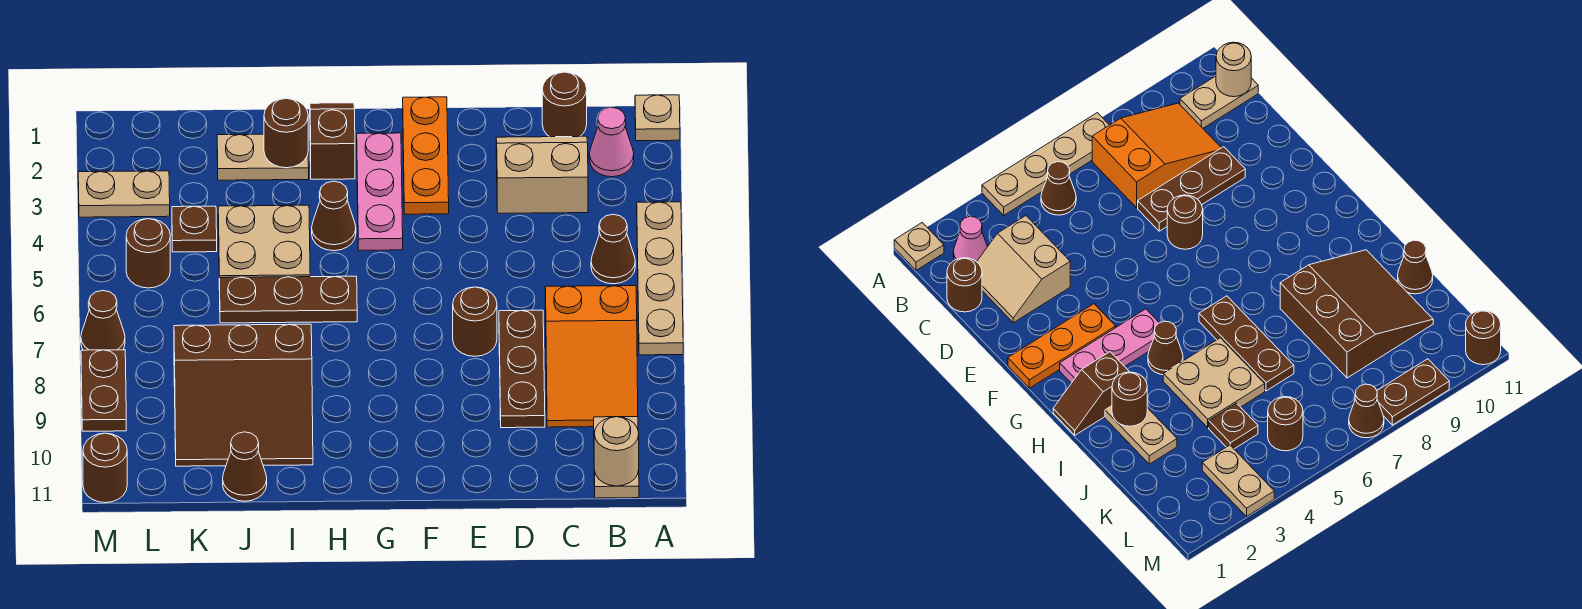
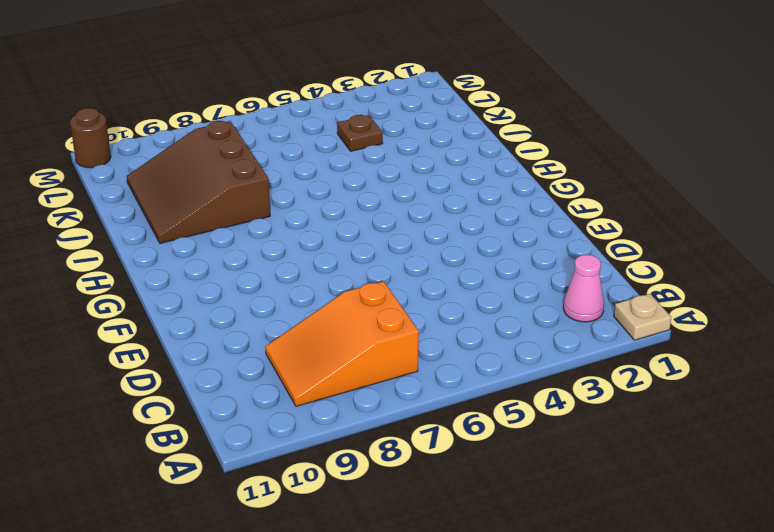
none -> tan plate A4:A7 level 1
none -> brown cone B5 level 1
none -> tan plate B10:B11 level 1

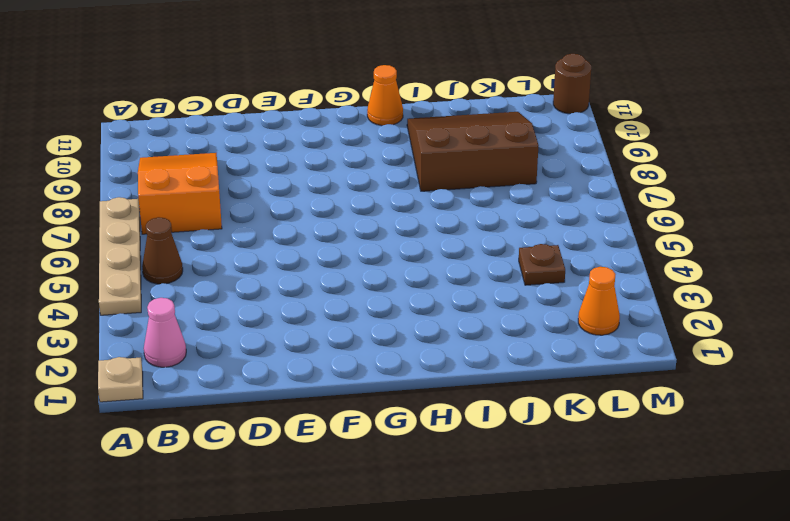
orange cone H11 level 1 -> none
orange cone L2 level 1 -> none
none -> tan plate B10:B11 level 1
none -> brown round brick C1 level 1
none -> tan slope C2:D3 level 1 top 3

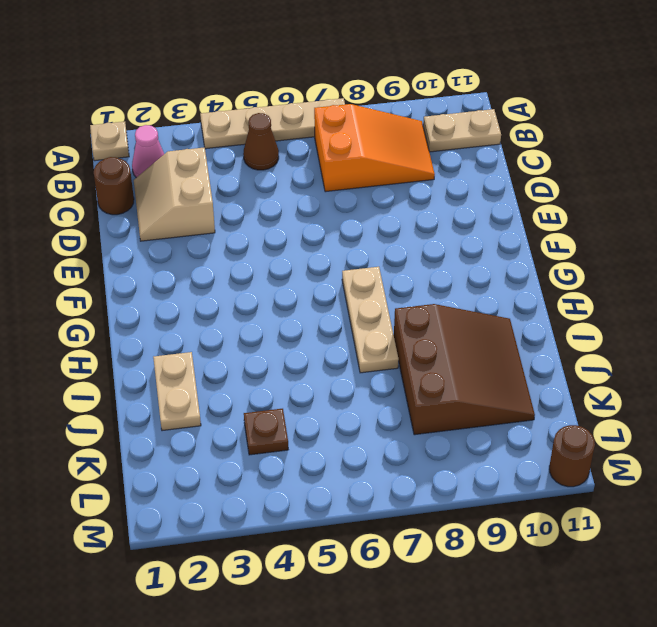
tan plate G7:I7 level 1 -> none
none -> brown plate D7:D9 level 1
none -> brown round brick E7 level 1
none -> orange plate F1:F3 level 1

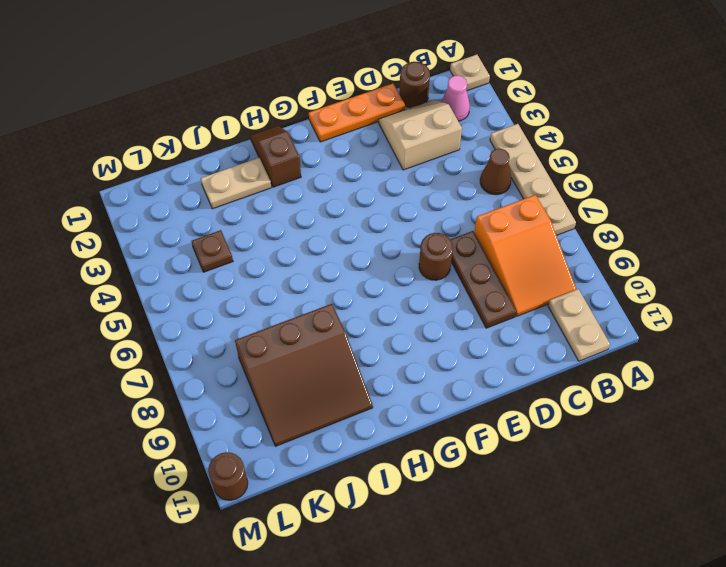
orange plate D1:F1 level 1 -> orange plate F1:F3 level 1
none -> pink plate G2:G4 level 1
none -> brown cone H4 level 1
none -> brown plate H6:J6 level 1

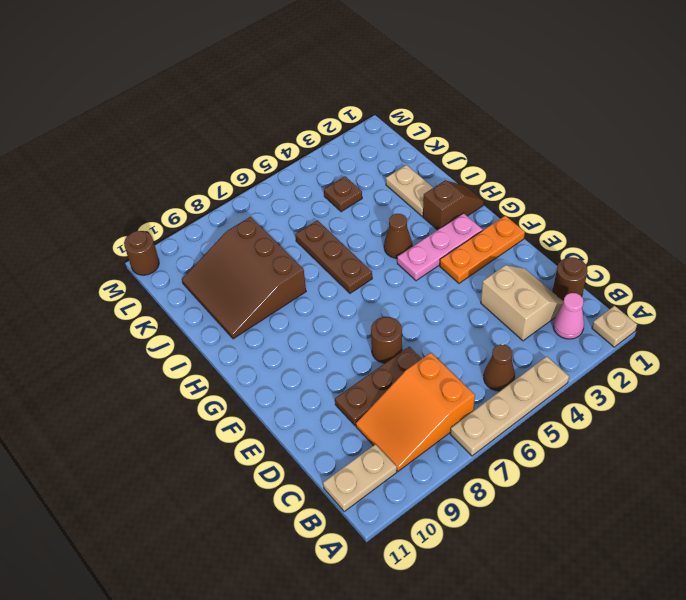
none -> tan plate I4:J5 level 1
none -> brown cone J11 level 1
none -> tan plate L3:M3 level 1

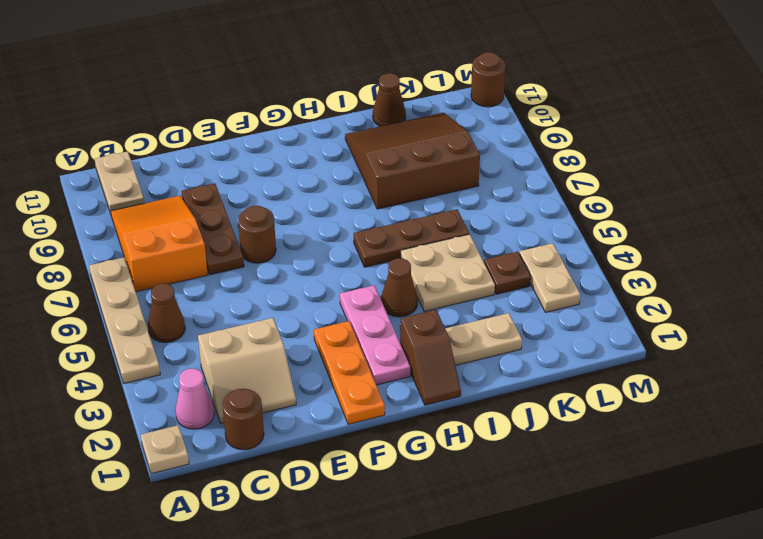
tan plate L3:L4 level 1 -> tan plate L3:M3 level 1
none -> brown round brick L5 level 1
none -> brown cone M7 level 1
none -> brown plate M8:M9 level 1

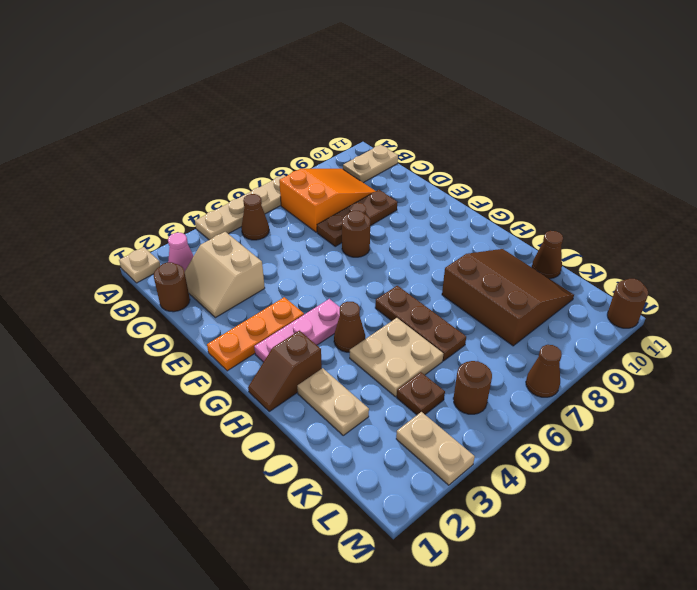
none -> brown plate M8:M9 level 1
none -> tan round brick B11 level 2
none -> brown round brick I2 level 2

